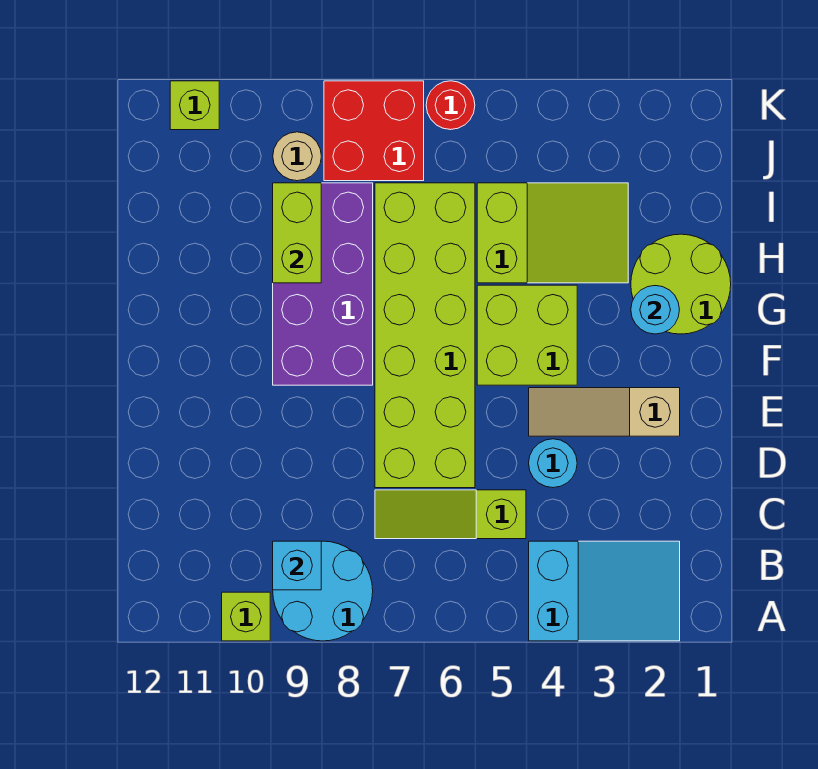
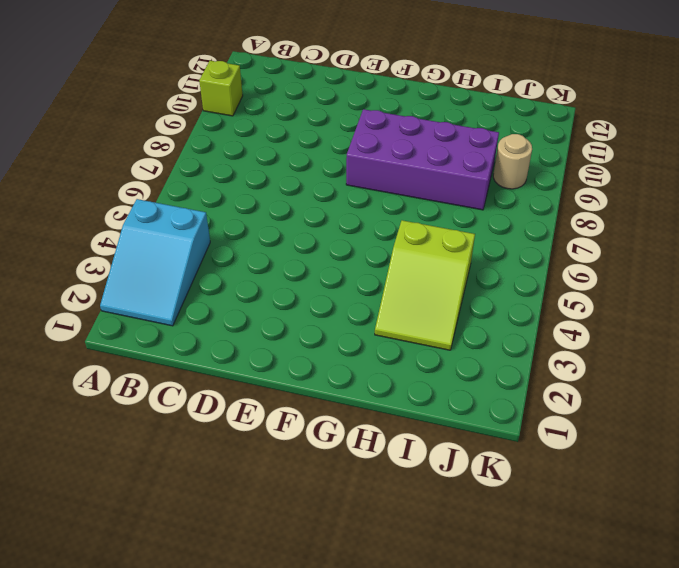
none -> cyan round brick A8:B9 level 1
none -> lime slope C5:C7 level 1 top 5
none -> cyan round brick D4 level 1

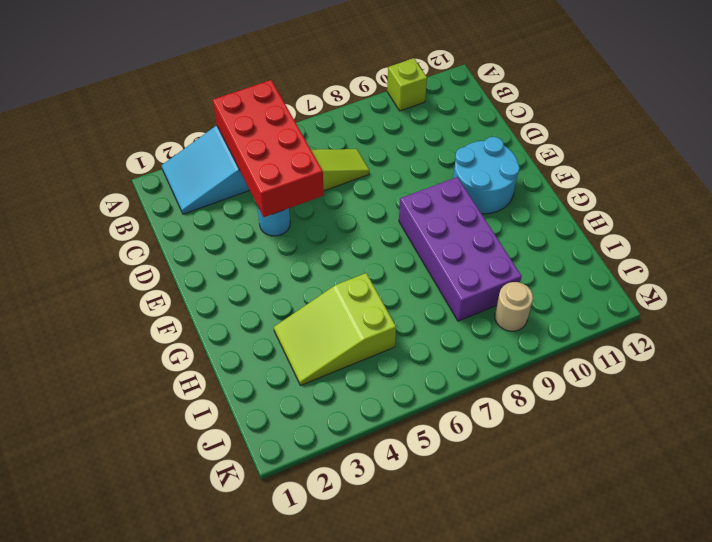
red brick A4:D5 level 2 -> none
cyan round brick E10:F11 level 1 -> cyan round brick A8:B9 level 1
none -> lime brick D6:I7 level 1
none -> tan slope E2:E4 level 1 top 2
none -> lime brick F4:G5 level 1

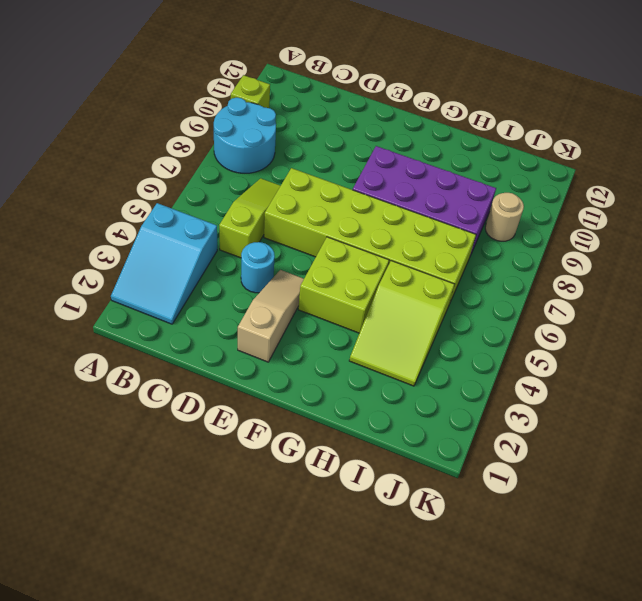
none -> lime round brick G1:H2 level 1
none -> red brick J7:K8 level 1
none -> red round brick K6 level 1

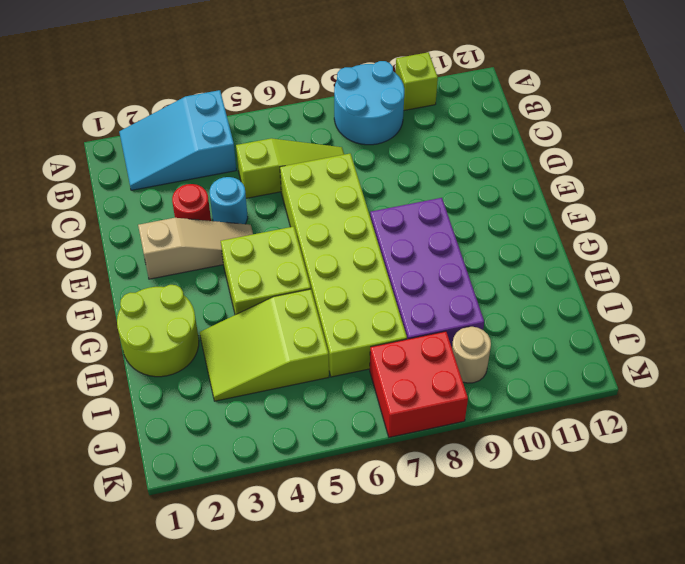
red round brick D3 level 1 -> red round brick K6 level 1
none -> lime brick K11 level 1
none -> cyan brick B9 level 2
none -> cyan round brick G2 level 2

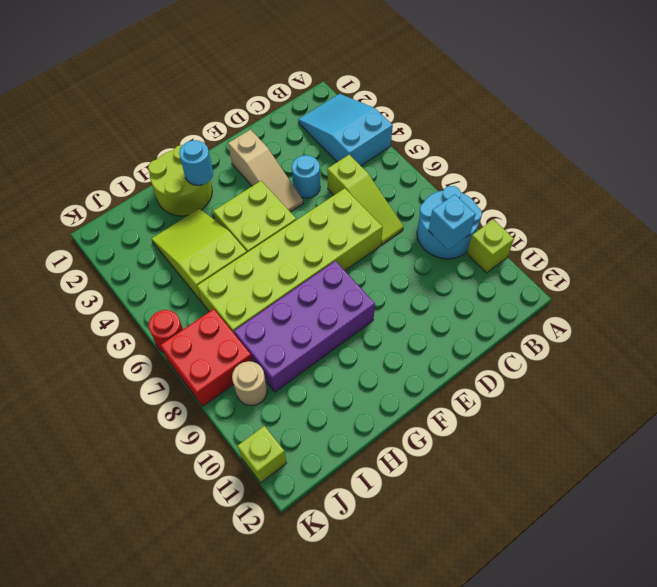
none -> lime brick H9:I9 level 2

